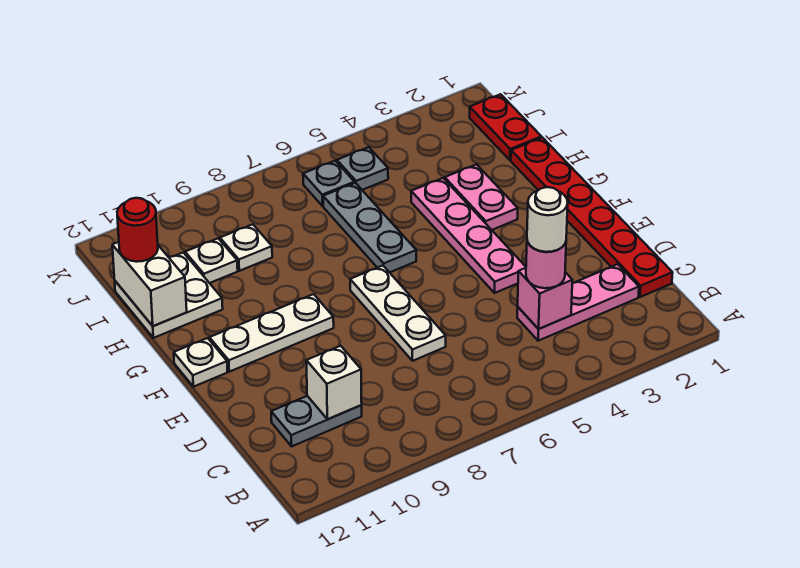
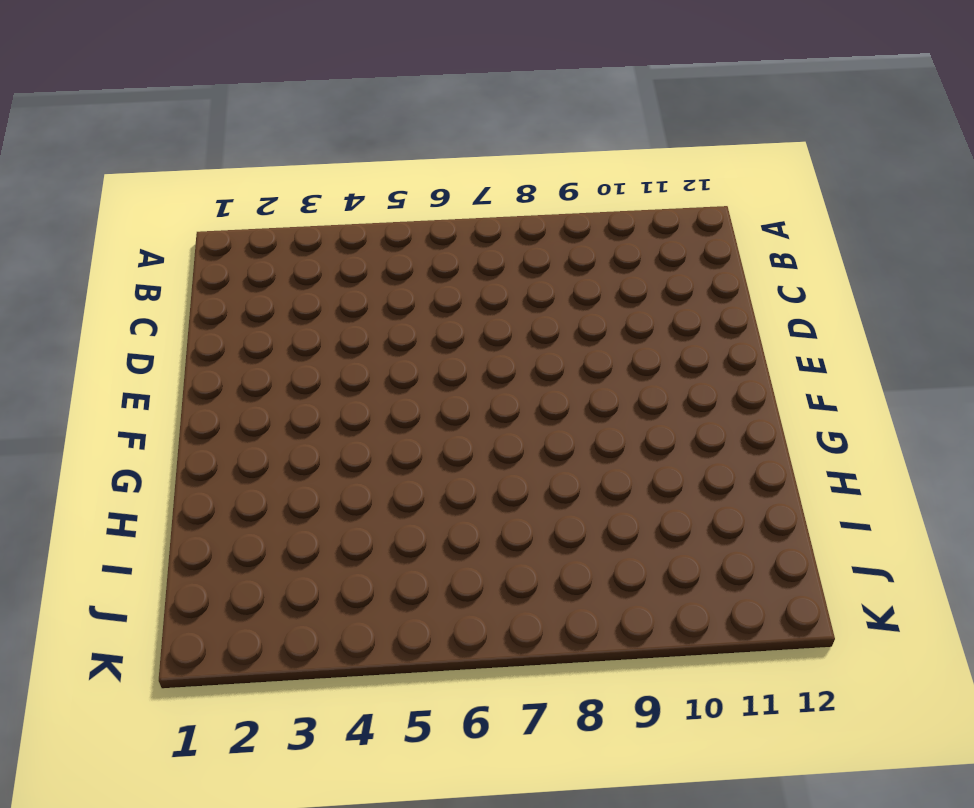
none -> red plate C1:H1 level 1
none -> pink plate C2:C4 level 1
none -> grey plate C10:C11 level 1

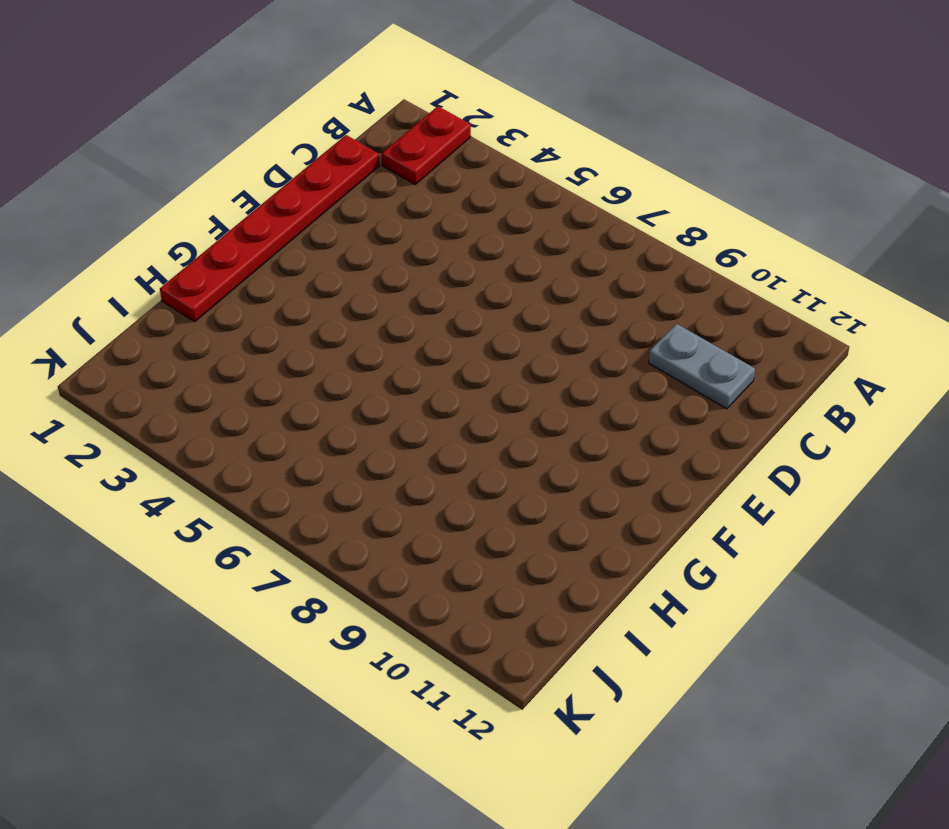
red plate A2:B2 level 1 -> red plate I1:J1 level 1
none -> pink plate C2:C4 level 1
none -> white plate D7:F7 level 1
none -> pink plate E4:H4 level 1

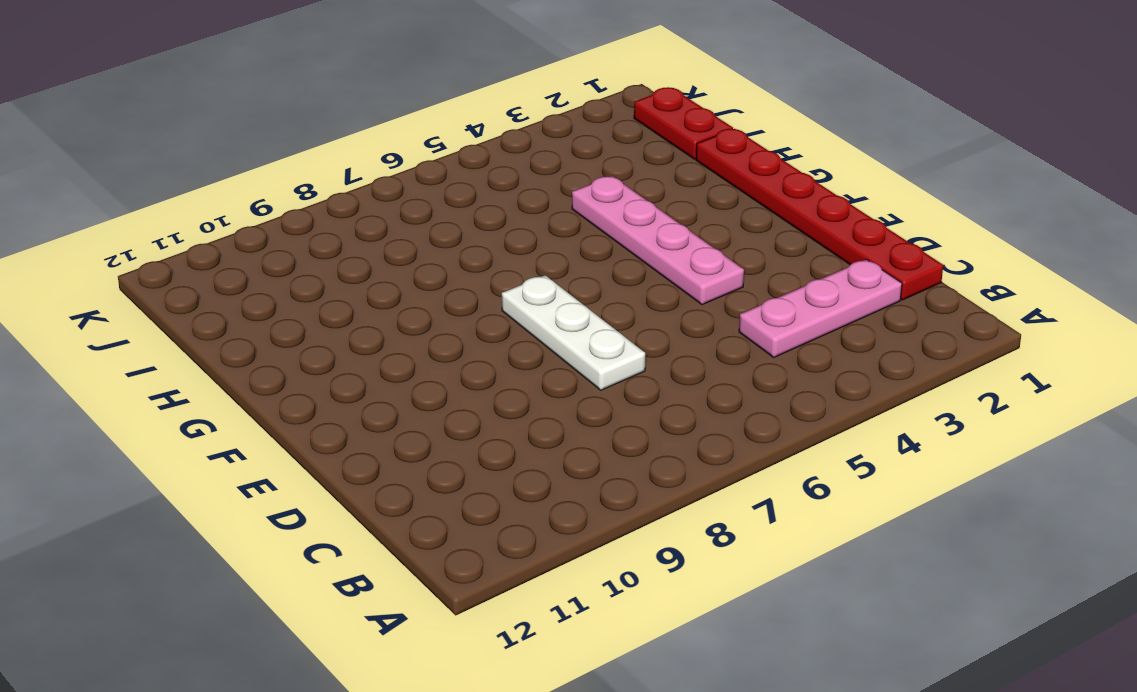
none -> grey plate C10:C11 level 1
none -> white plate F9:F11 level 1
none -> white plate F12 level 1

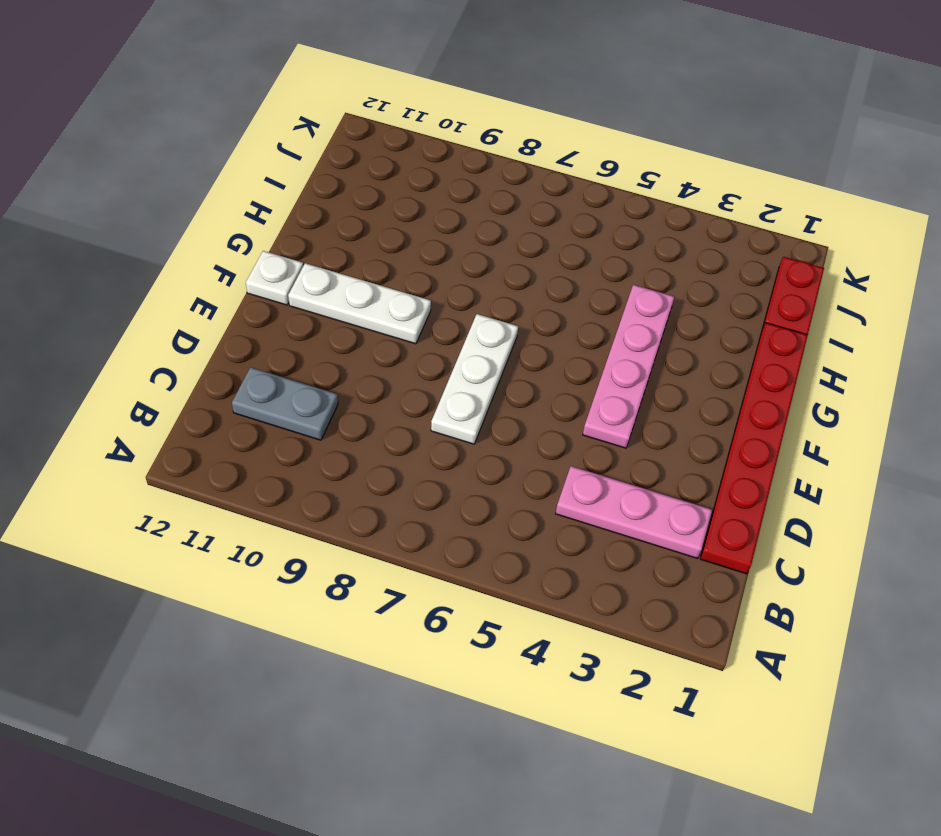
none -> pink plate G3:H3 level 1
none -> grey plate G6:I6 level 1
none -> white plate H11:I12 level 1

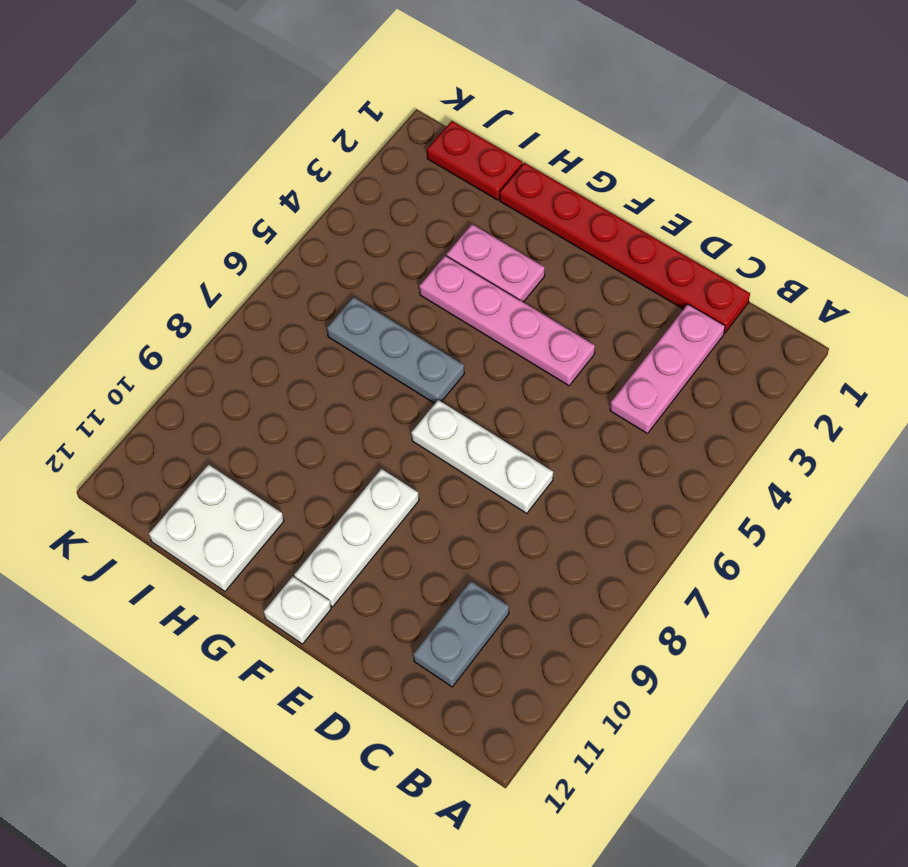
none -> white plate I9 level 1
none -> white plate I10 level 1
none -> grey plate J5 level 1

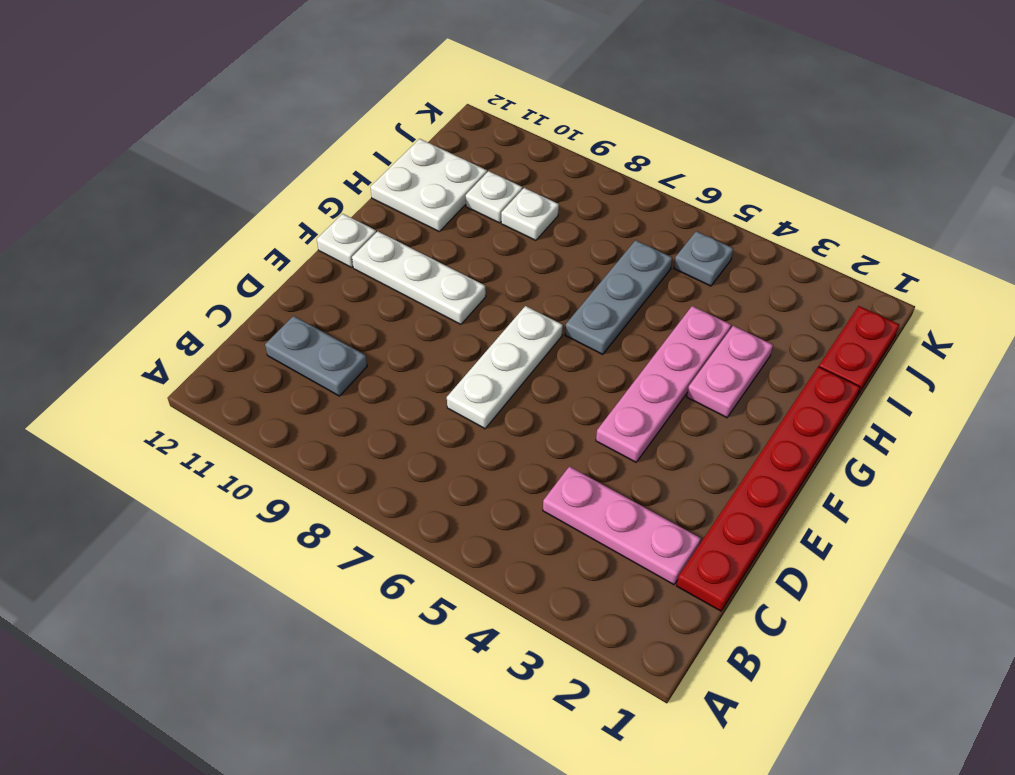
none -> grey plate J6 level 1
none -> pink brick C4 level 2
none -> white brick C10 level 2

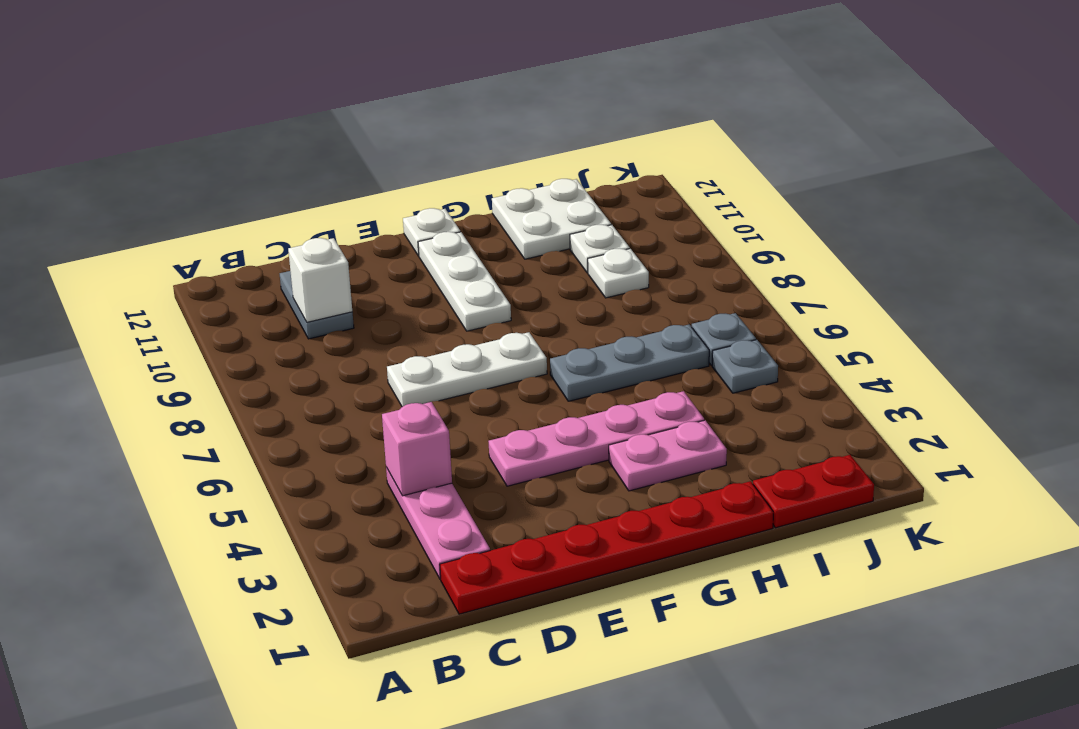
none -> white brick H12:I12 level 2
none -> pink round brick C4 level 3
none -> red round brick I12 level 3

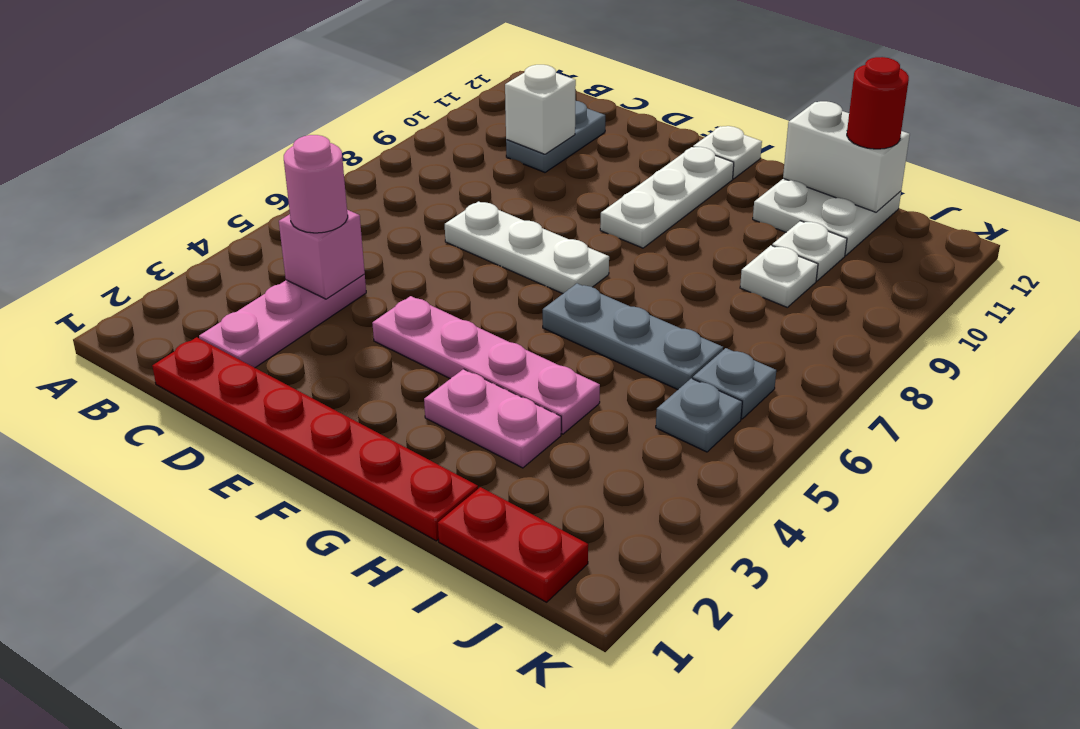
none -> white round brick C4 level 4

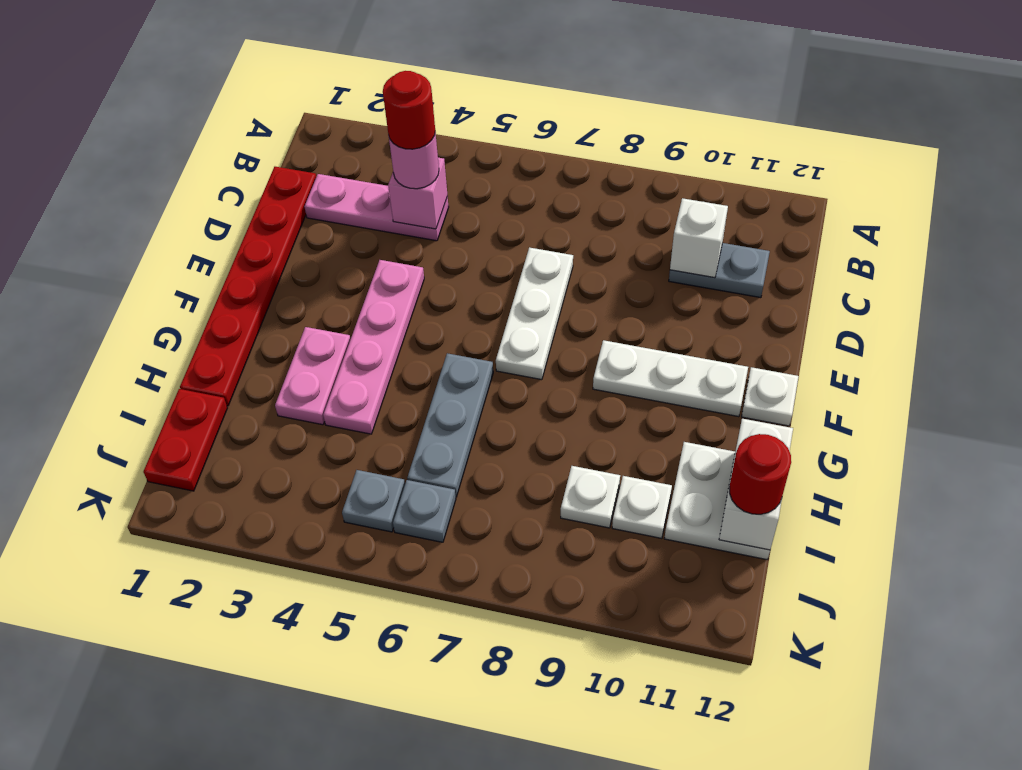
red round brick C4 level 4 -> white round brick C4 level 4

